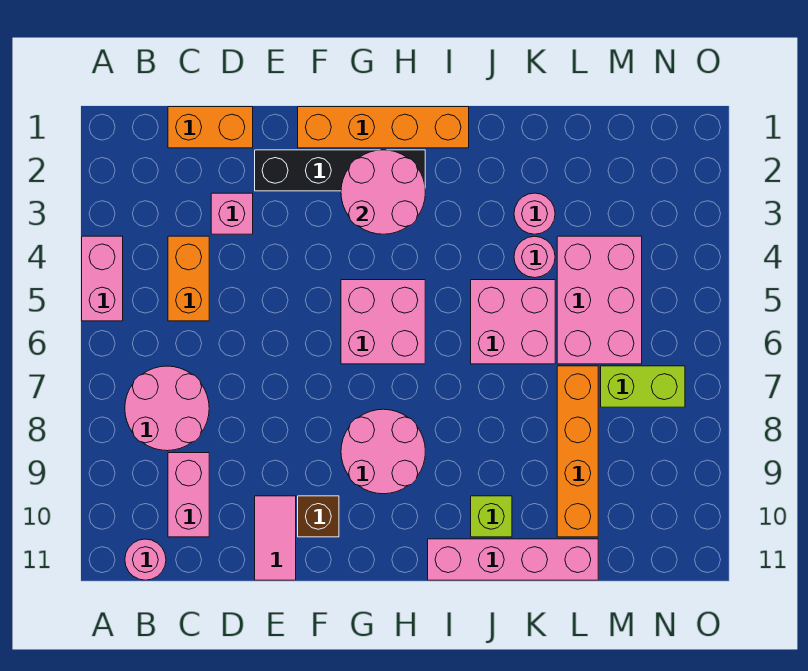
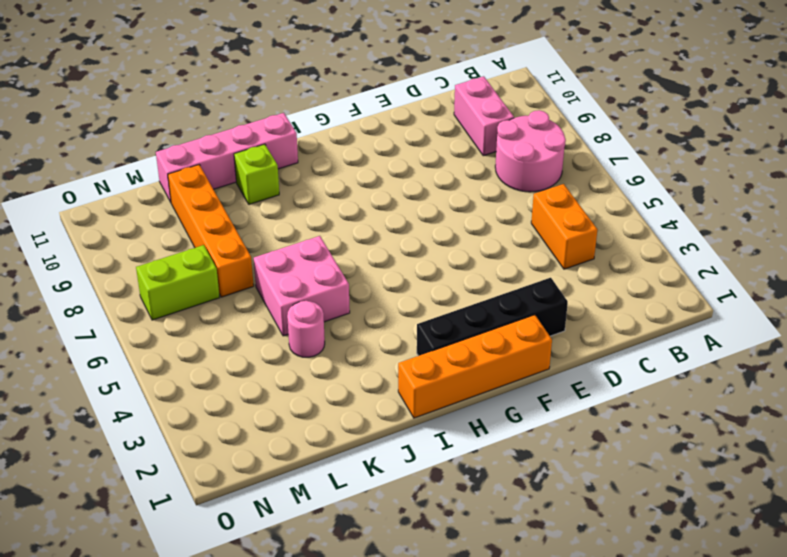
none -> pink brick A4:A5 level 1
none -> pink round brick B11 level 1
none -> orange brick C1:D1 level 1

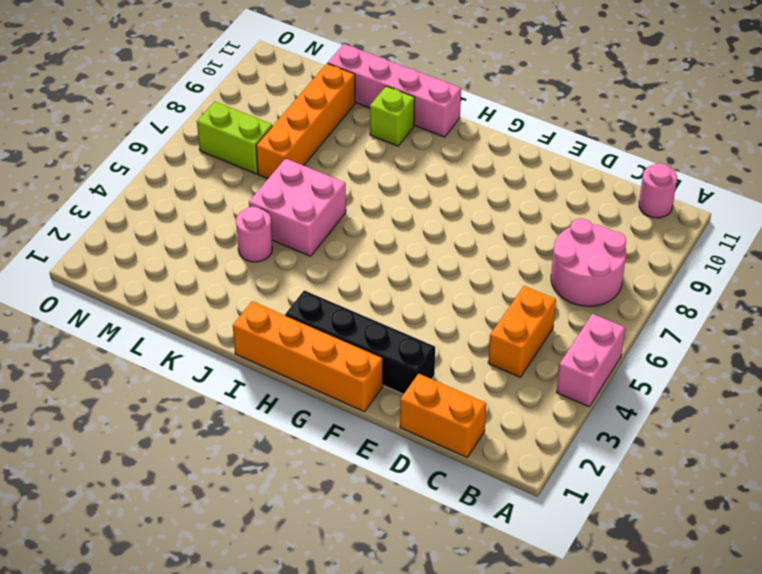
none -> pink brick C9:C10 level 1
none -> pink brick D3 level 1
none -> pink tile E10:E11 level 1

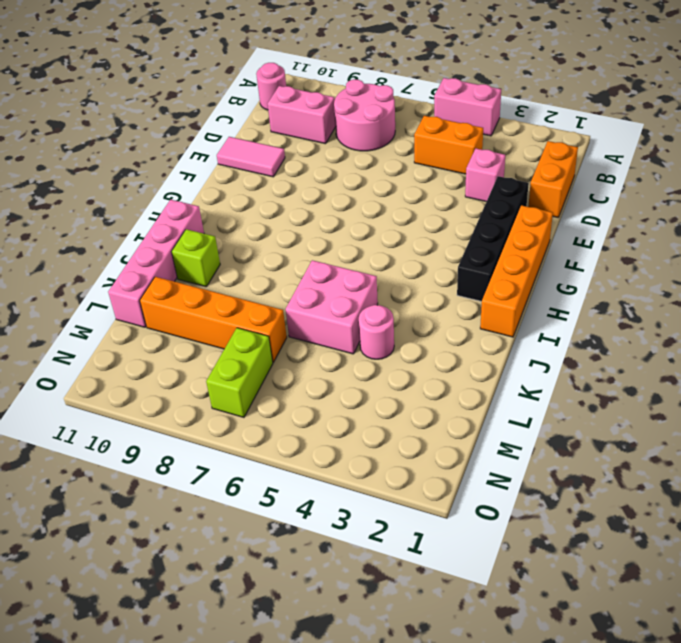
none -> brown brick F10 level 1
none -> pink brick G5:H6 level 1
none -> pink round brick G8:H9 level 1

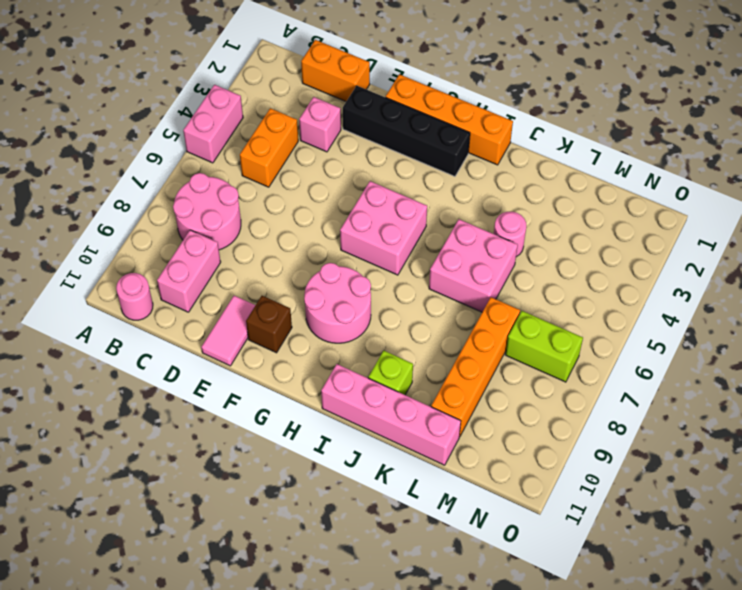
none -> pink round brick K3 level 1
none -> pink brick L4:M6 level 1
none -> pink round brick G2:H3 level 2

